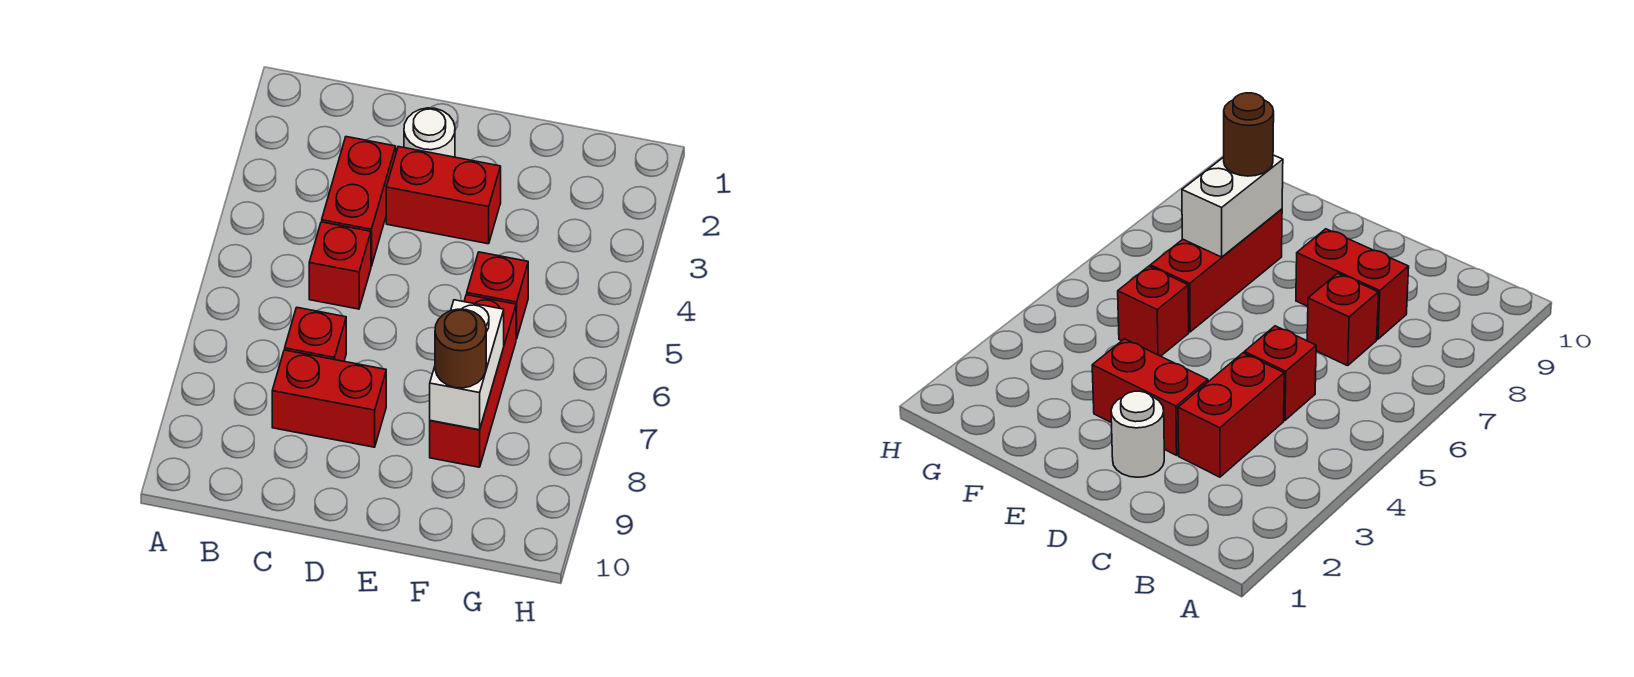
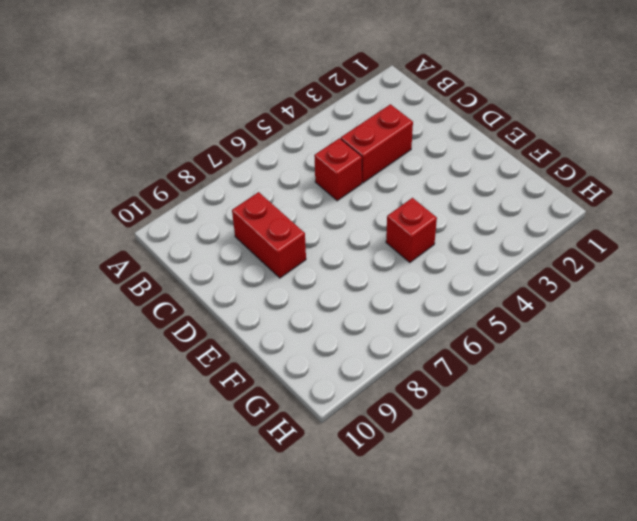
none -> red brick C7 level 1
none -> white round brick D2 level 1

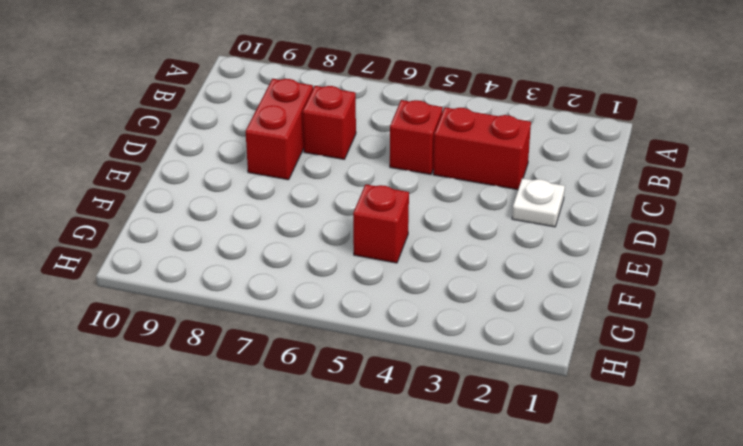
white plate D2 level 1 -> white round brick D2 level 1
none -> red brick D3:E3 level 1
none -> red brick F6:F8 level 1

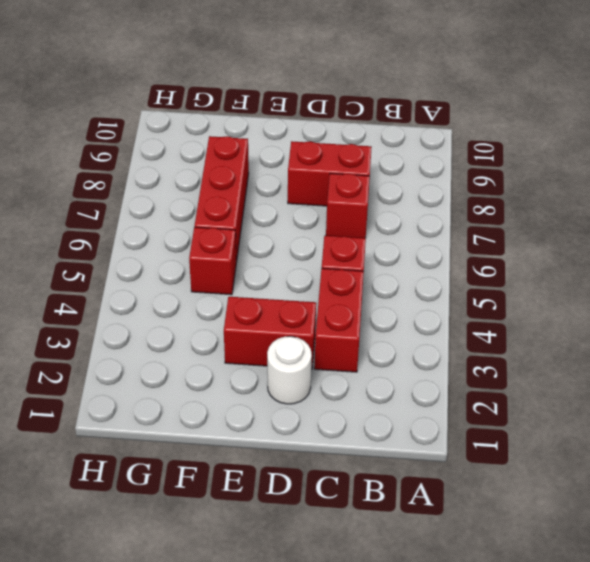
none -> white brick F7:F8 level 2
none -> brown round brick F8 level 3

